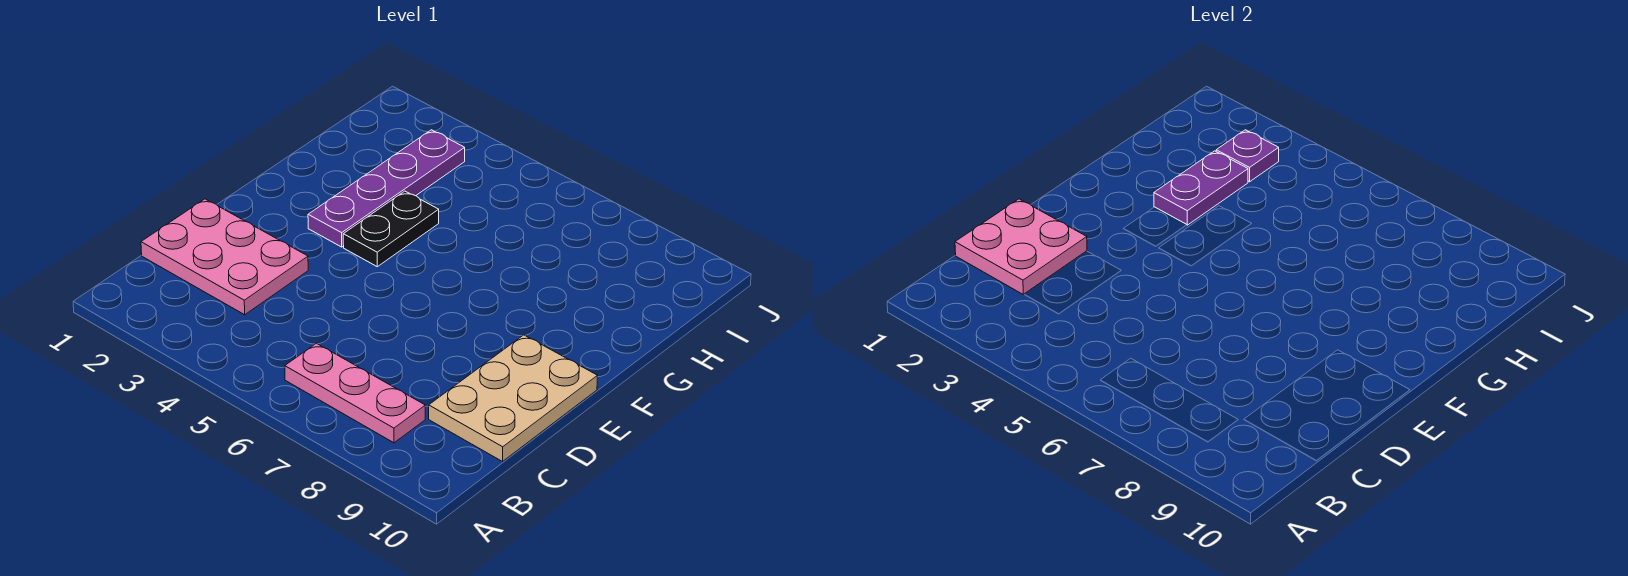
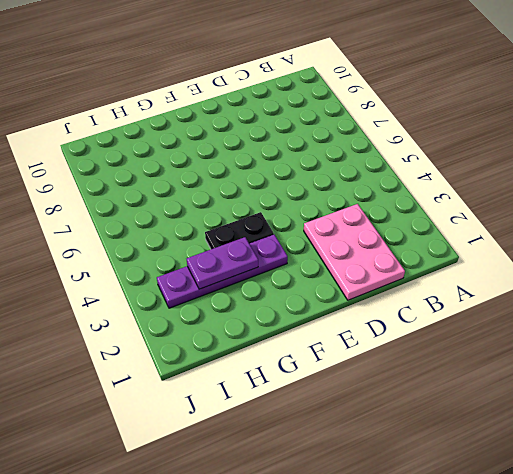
none -> pink plate B6:B8 level 1
none -> tan plate C9:E10 level 1

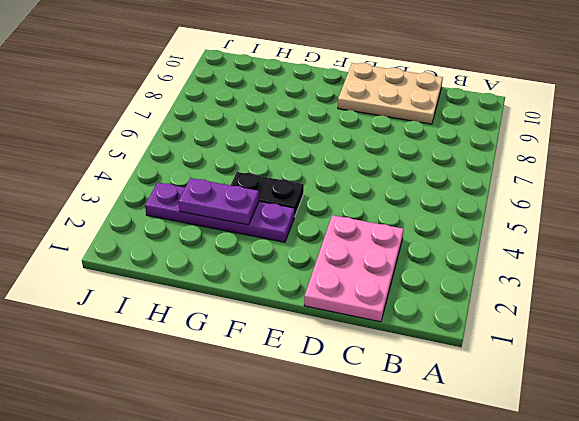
none -> pink plate B6:B8 level 1
none -> pink plate C1:D2 level 2

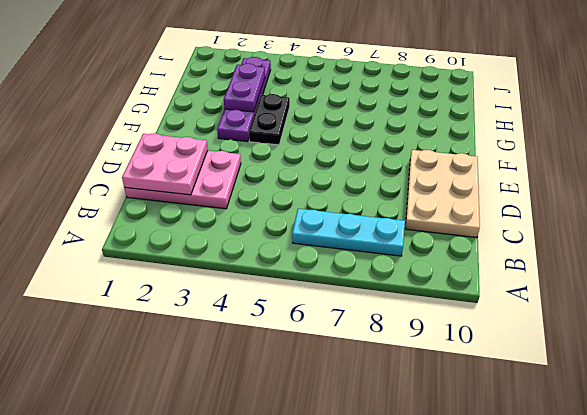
cyan plate B6:B8 level 1 -> pink plate B6:B8 level 1
none -> purple plate I3 level 2

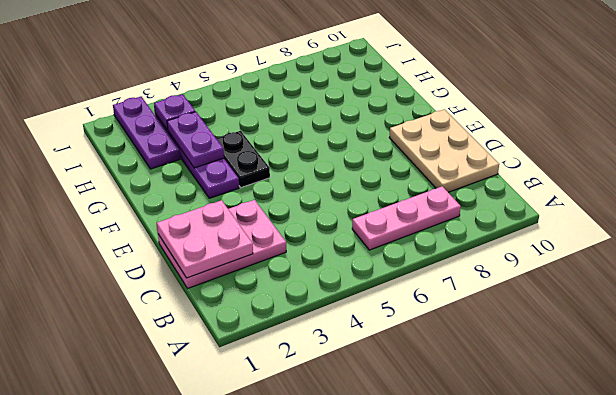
purple plate H2:J2 level 1 -> none

